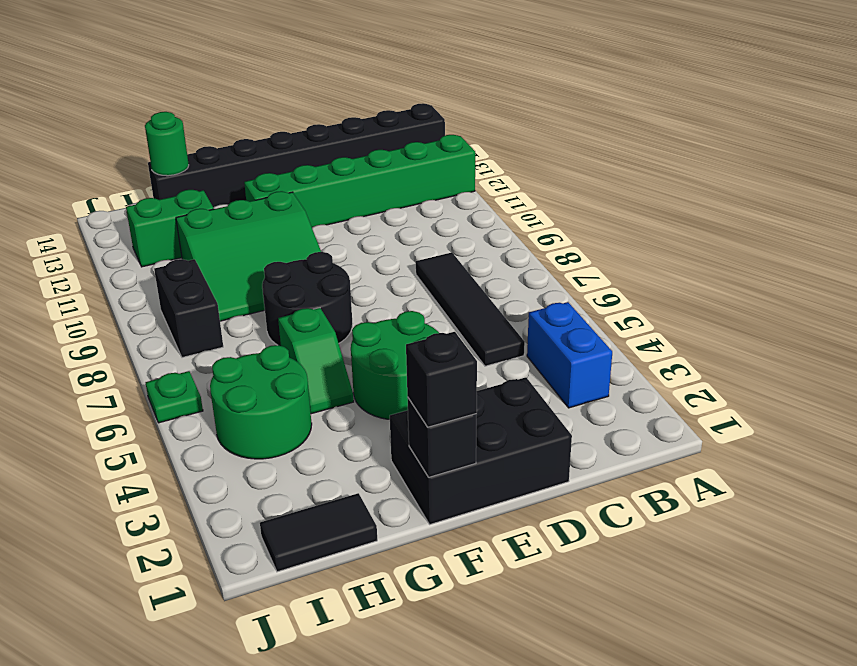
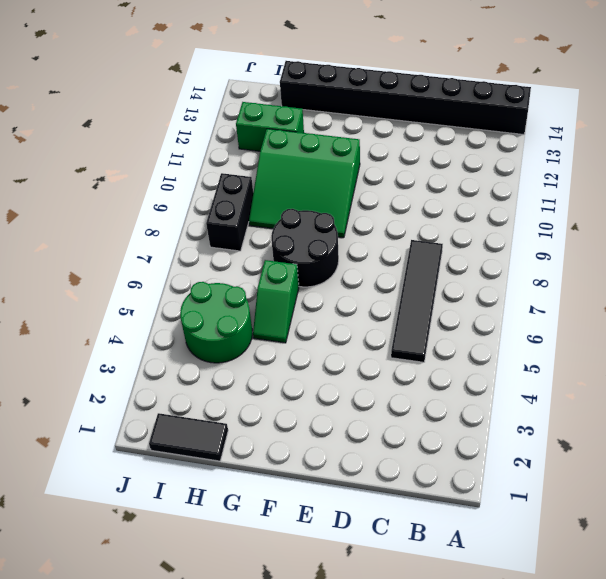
none -> green brick A12:F12 level 1
none -> blue brick B3:B4 level 1
none -> black brick D1:F2 level 1

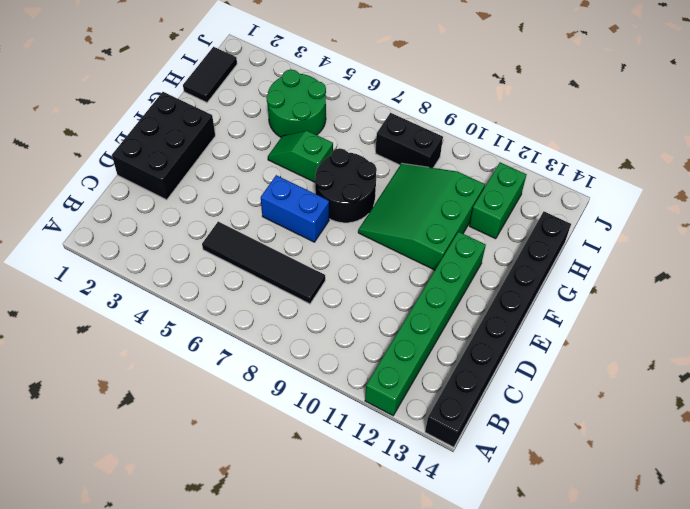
blue brick E6:E7 level 1 -> blue brick B3:B4 level 1
none -> green round brick E4:F5 level 1
none -> green plate J6 level 1
none -> black brick F1 level 2

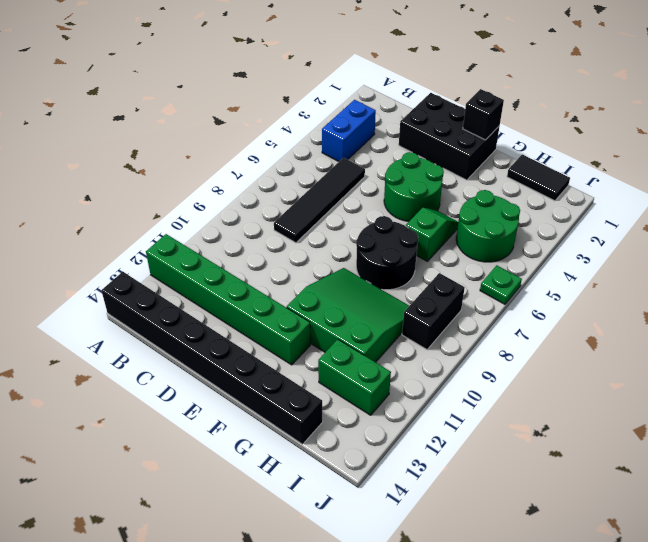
none -> green round brick H14 level 2
none -> black brick F1 level 3

